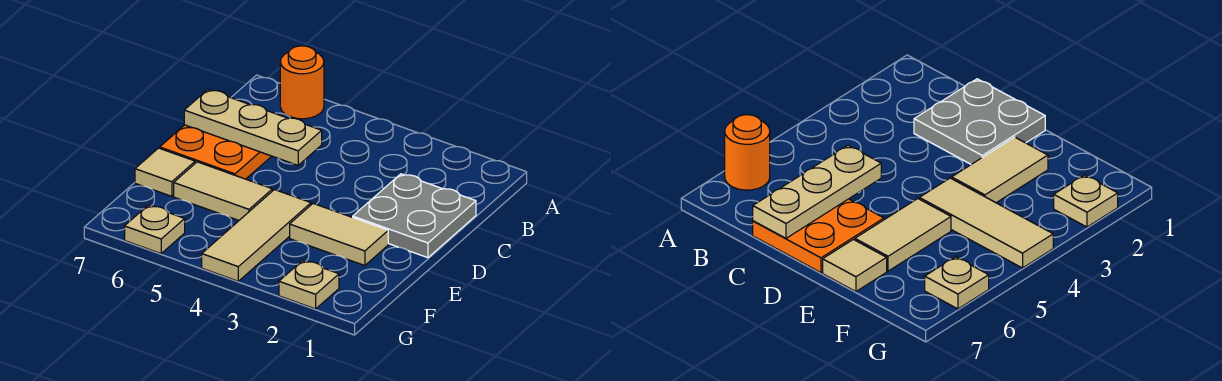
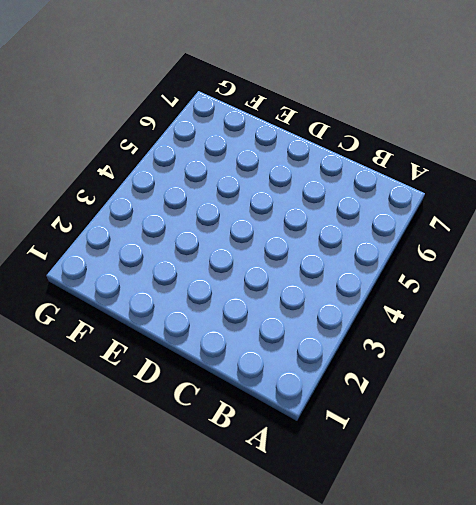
none -> orange round brick A6 level 1
none -> grey plate C1:D2 level 1

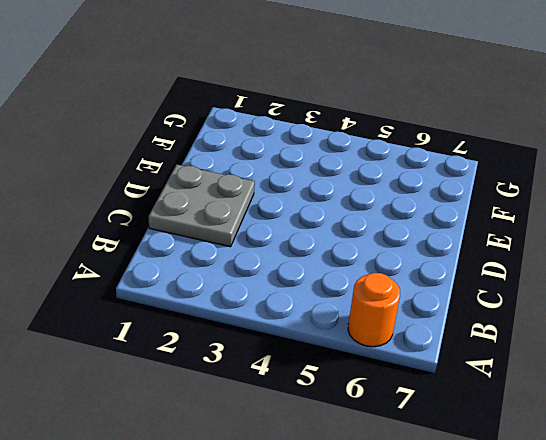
none -> orange plate C6:D7 level 1
none -> tan tile E2:E3 level 1

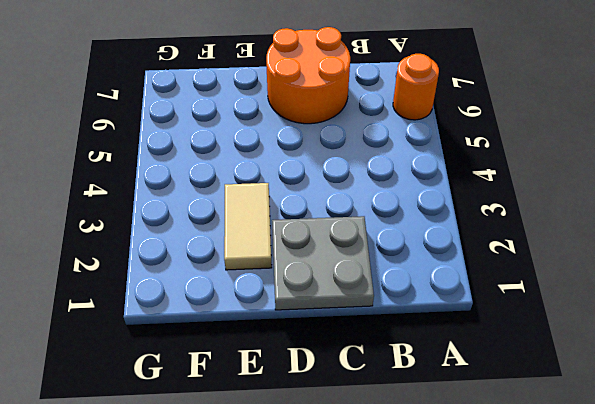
orange round brick C6:D7 level 1 -> orange plate C6:D7 level 1
none -> tan tile E4:G4 level 1
none -> tan tile E5:E6 level 1

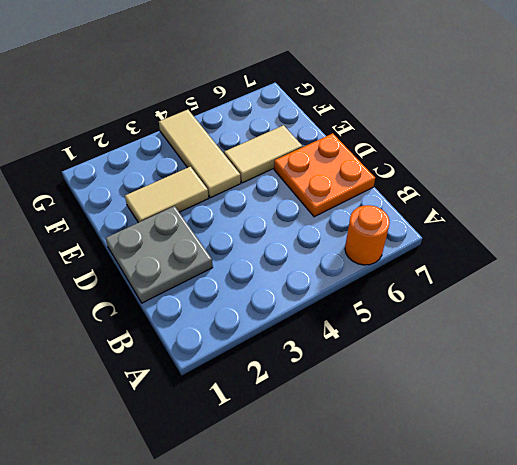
none -> tan tile E7 level 1
none -> tan plate G2 level 1

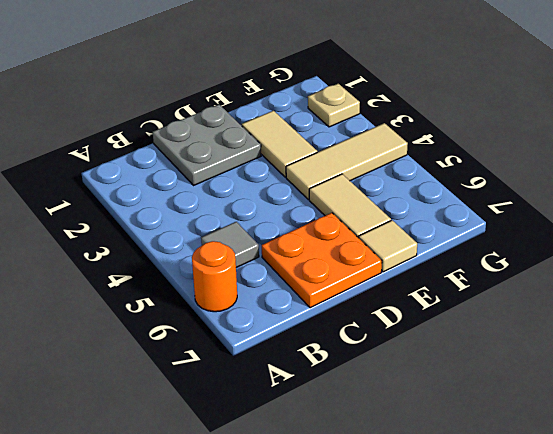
grey tile B5 level 1 -> none
none -> tan plate G6 level 1
none -> tan plate C5:C7 level 2

